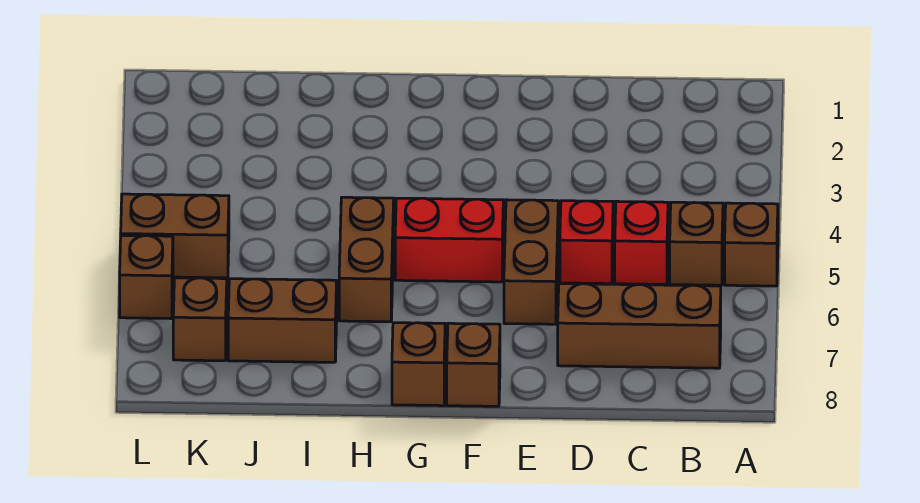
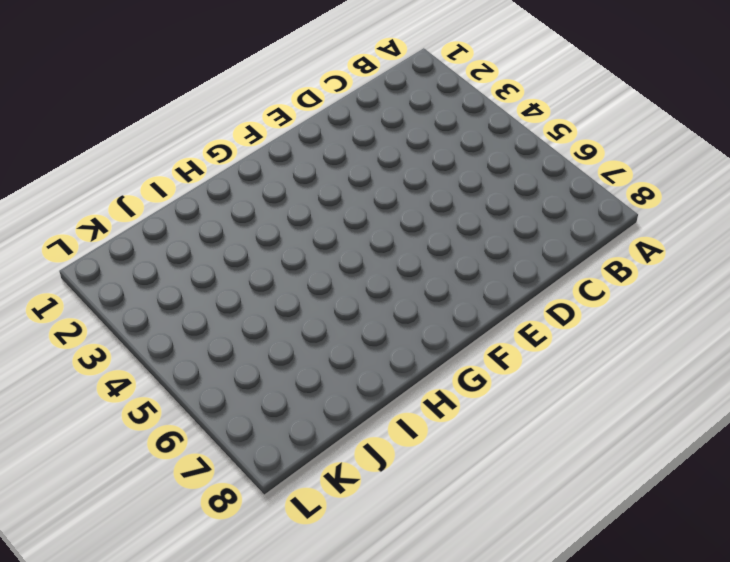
none -> brown brick A5 level 1
none -> brown brick B5 level 1
none -> brown brick B7:D7 level 1

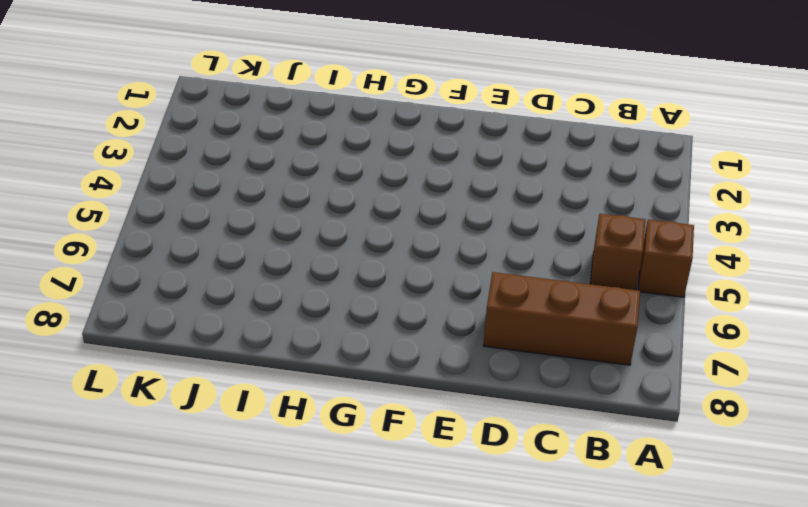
none -> red brick C5 level 1
none -> red brick D5 level 1
none -> brown brick E5:E6 level 1

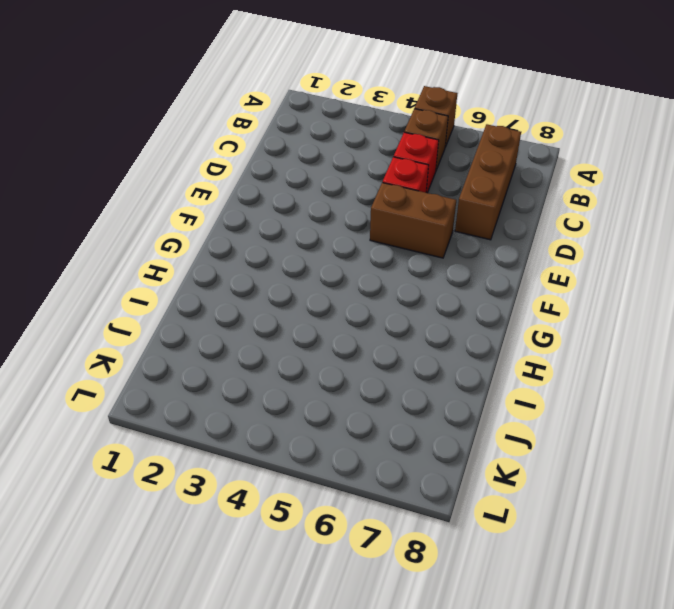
none -> red brick F5:G5 level 1
none -> brown brick F8 level 1
none -> brown brick G8 level 1

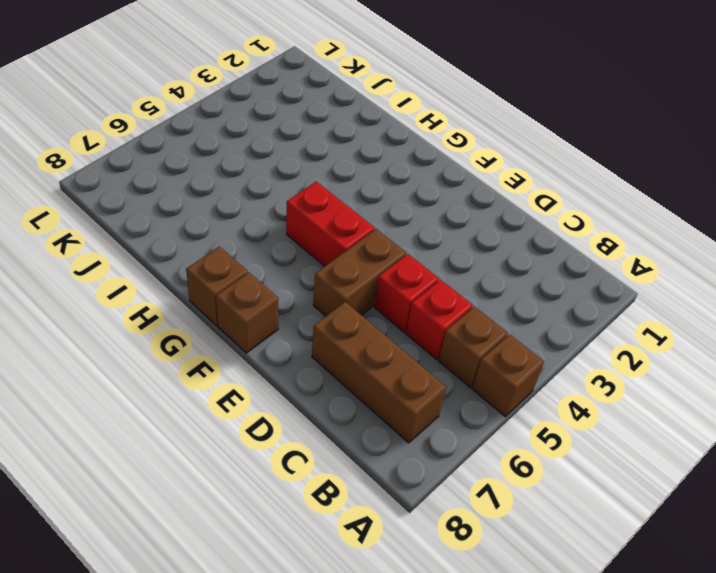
none -> brown brick H5:H6 level 1
none -> brown brick I7:J7 level 1
none -> brown brick K5:L5 level 1

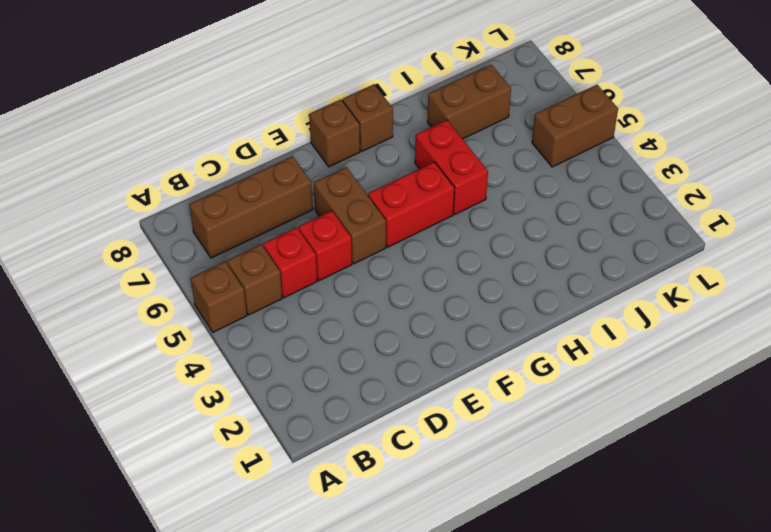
red brick H5:H6 level 1 -> brown brick H5:H6 level 1
none -> brown brick K7 level 1
none -> brown brick L6 level 1

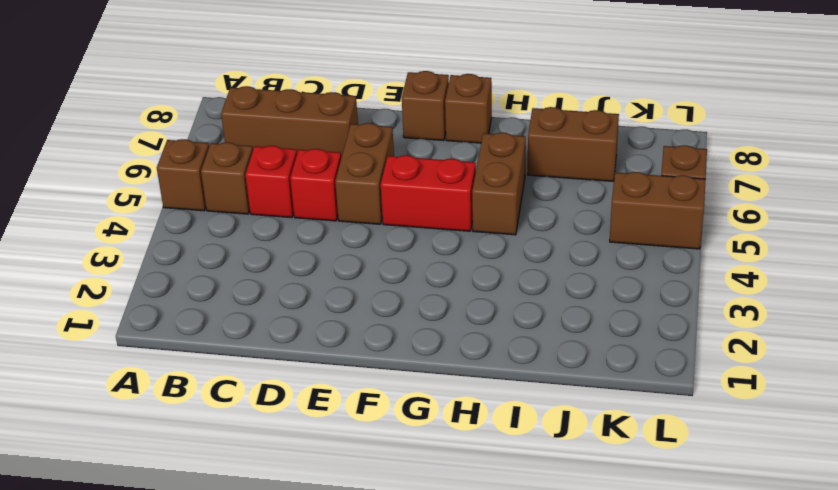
none -> brown brick K7 level 1

